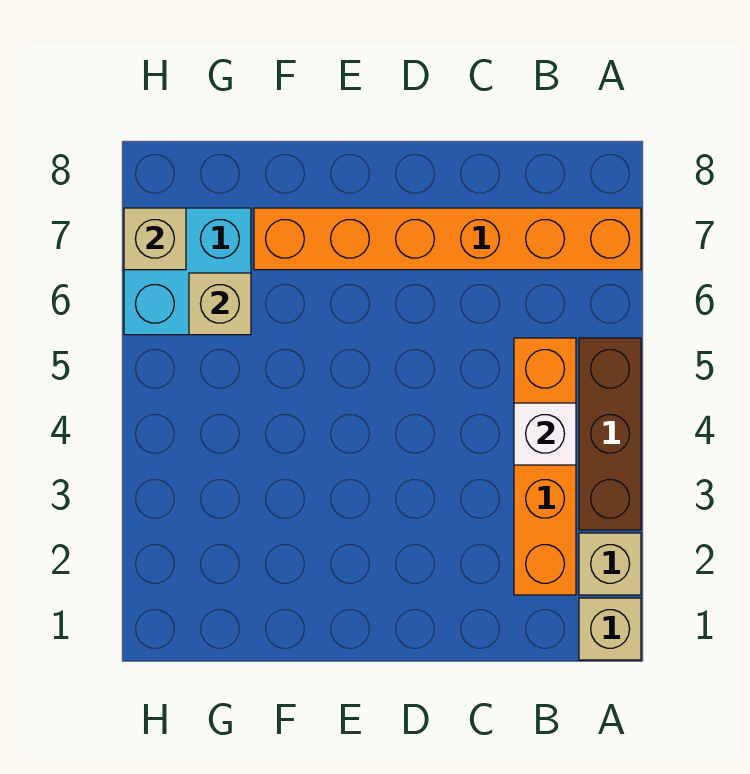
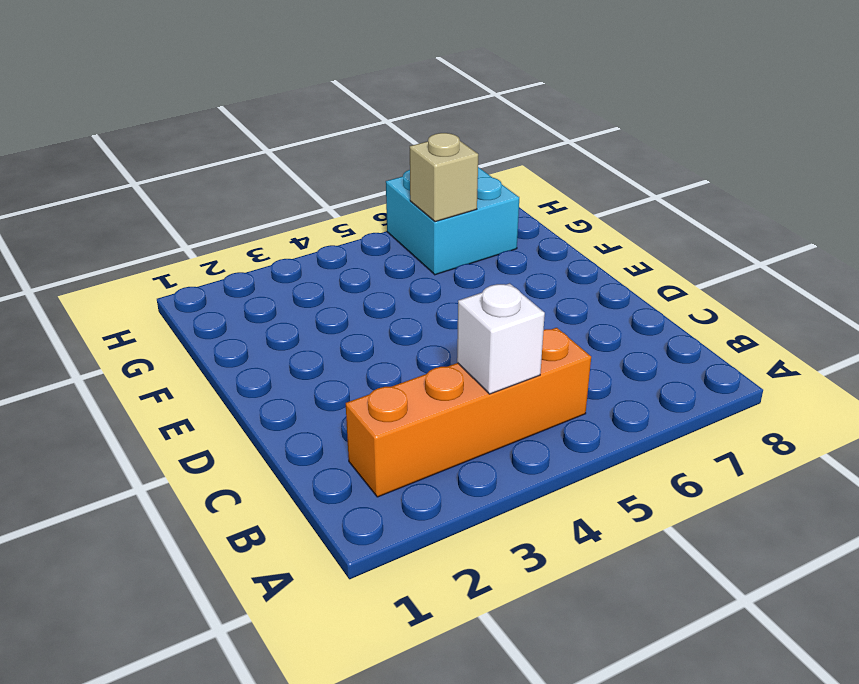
none -> tan brick A1 level 1
none -> tan brick A2 level 1

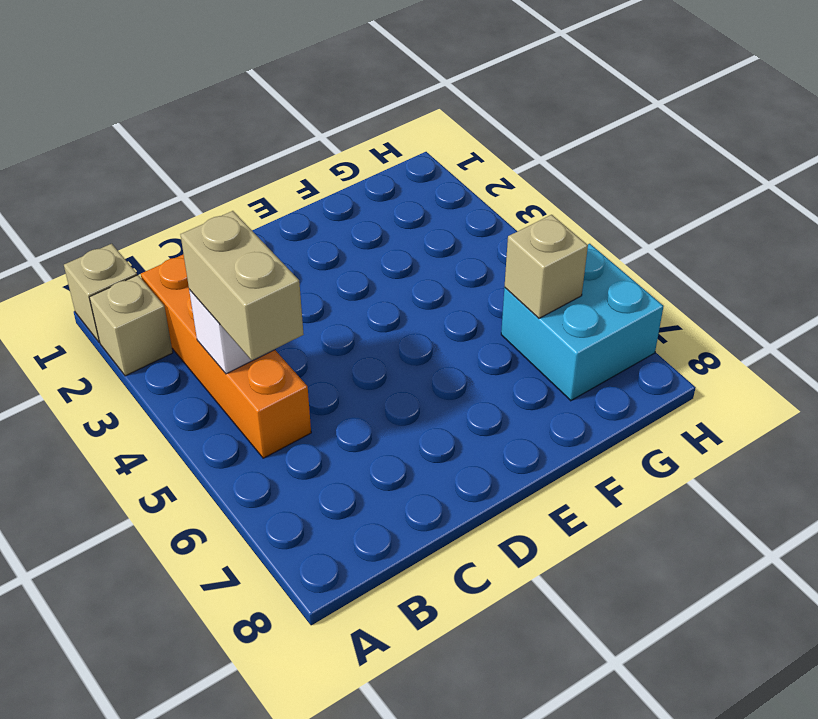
tan brick B4:B5 level 3 -> none
none -> brown brick A3:A5 level 1
none -> orange brick A7:F7 level 1

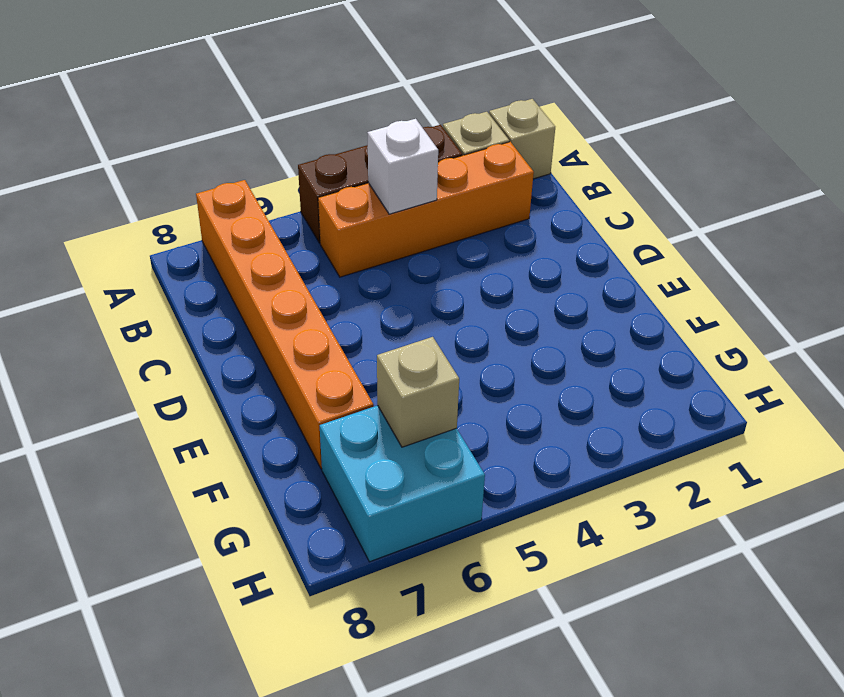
none -> tan brick H7 level 2

